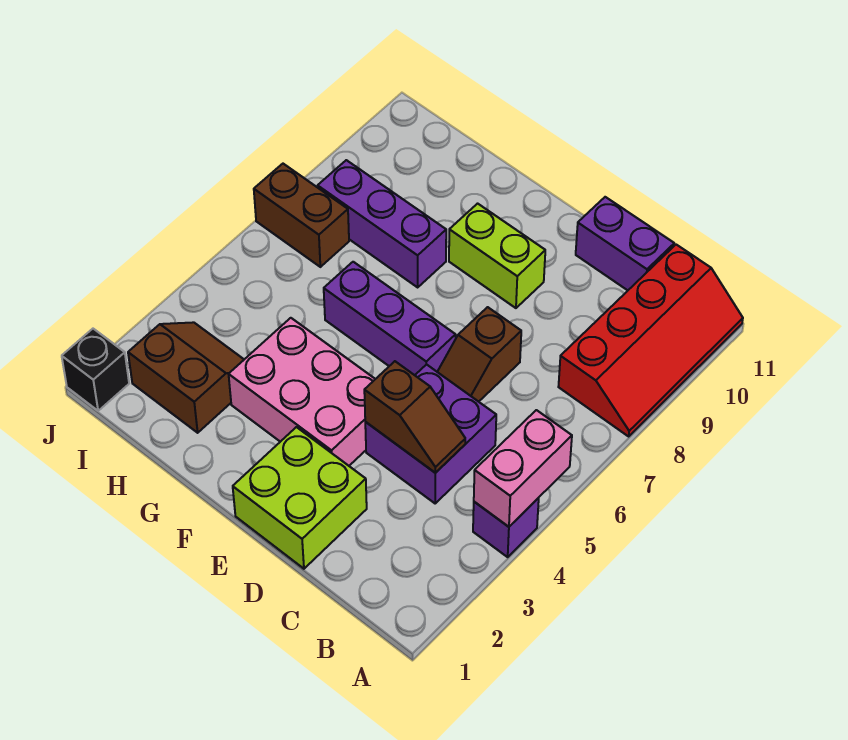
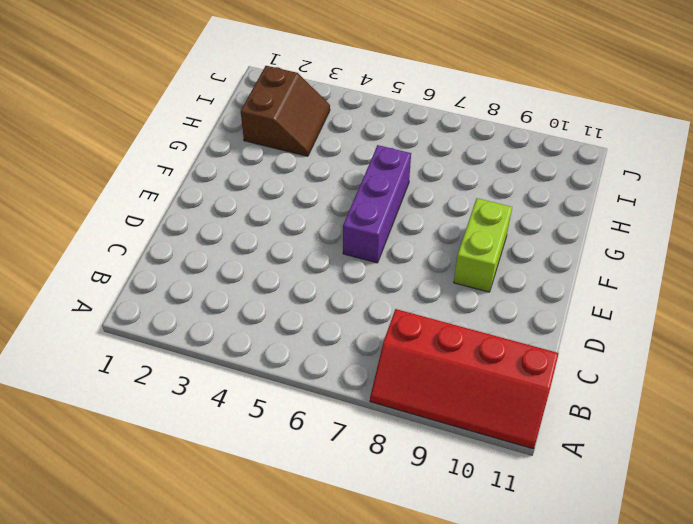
none -> purple brick A4 level 1
none -> purple brick C4:D5 level 1
none -> purple brick C11:D11 level 1

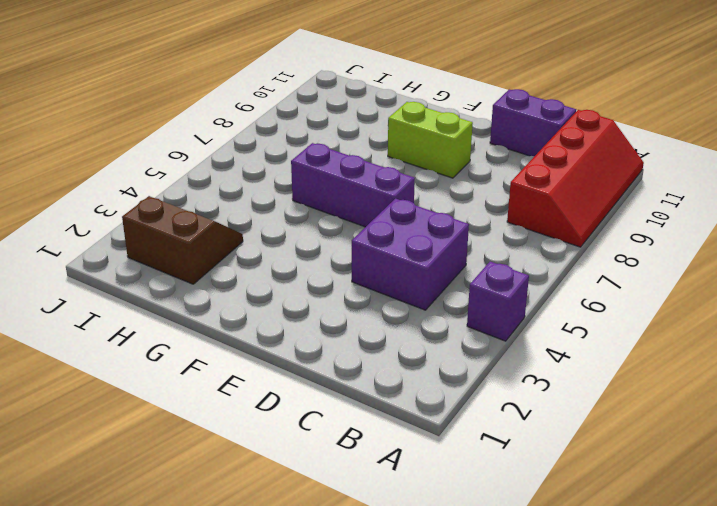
none -> lime brick D1:E2 level 1
none -> brown slope D6:D7 level 1 top 7
none -> pink brick E3:G4 level 1

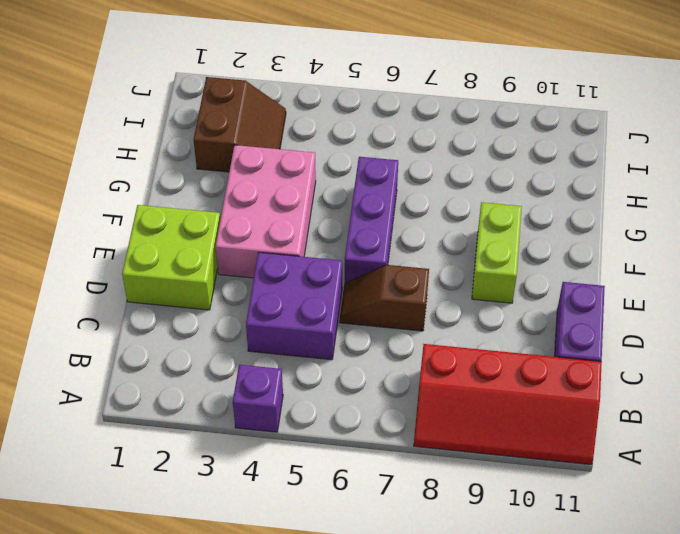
none -> purple brick G8:I8 level 1
none -> brown brick I7:J7 level 1
none -> black brick J1 level 1

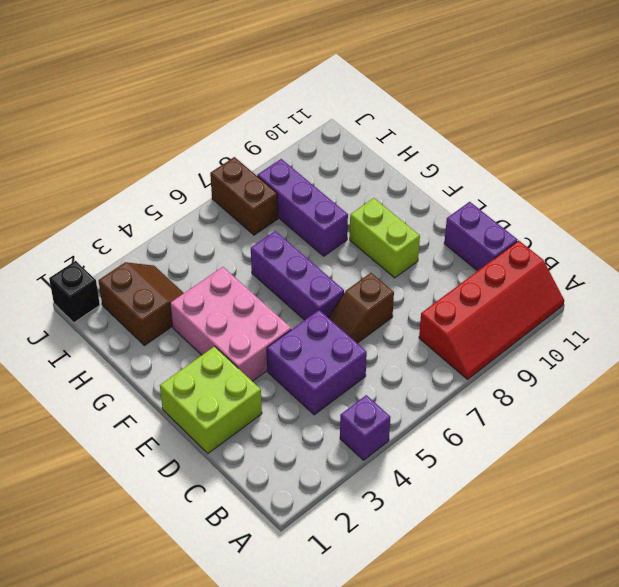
none -> pink brick A4:A5 level 2
none -> brown slope C4:D4 level 2 top D

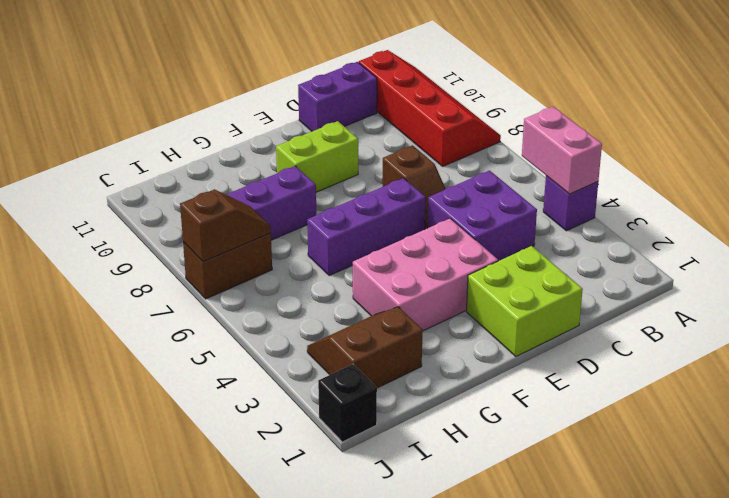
brown slope I7:J7 level 2 top J -> brown slope C4:D4 level 2 top D

